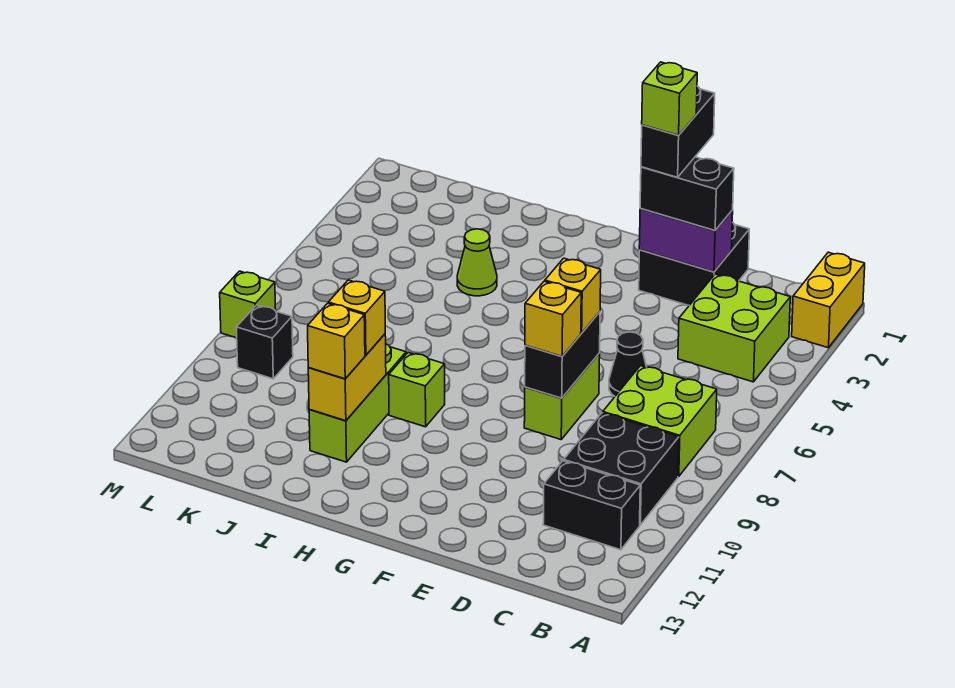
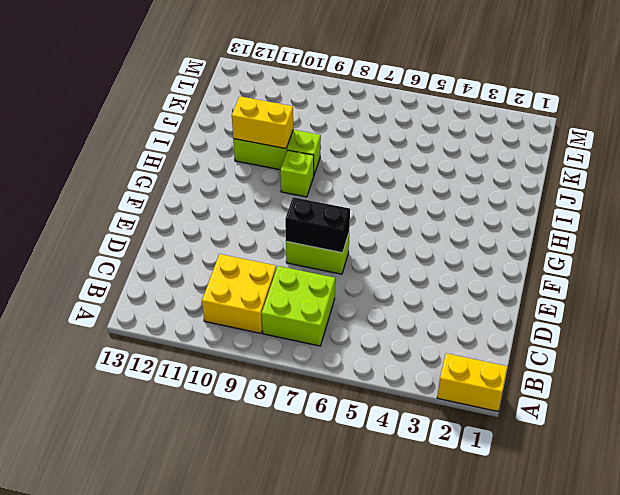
yellow brick B9:C10 level 1 -> black brick B9:C10 level 1
none -> lime brick B3:C4 level 1
none -> black brick B11:C11 level 1
none -> black brick D1:E2 level 1

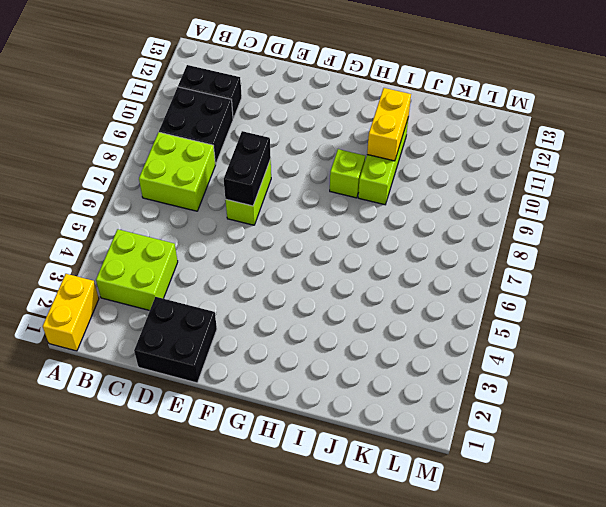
none -> black cone D6 level 1
none -> lime cone I4 level 1
none -> black brick L9 level 1

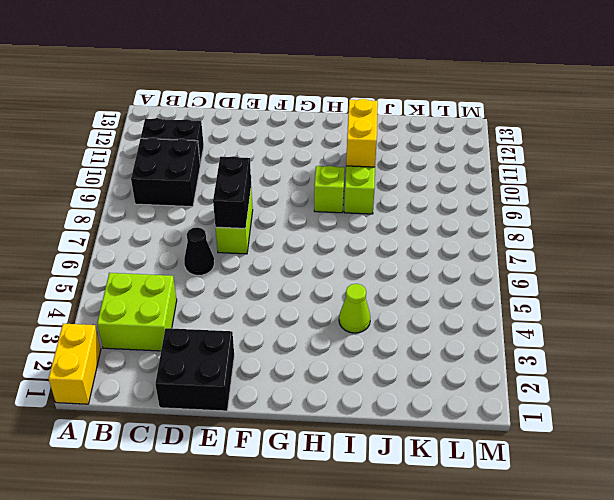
none -> lime brick B7:C8 level 1
none -> black brick L9 level 1
none -> lime brick M8 level 1

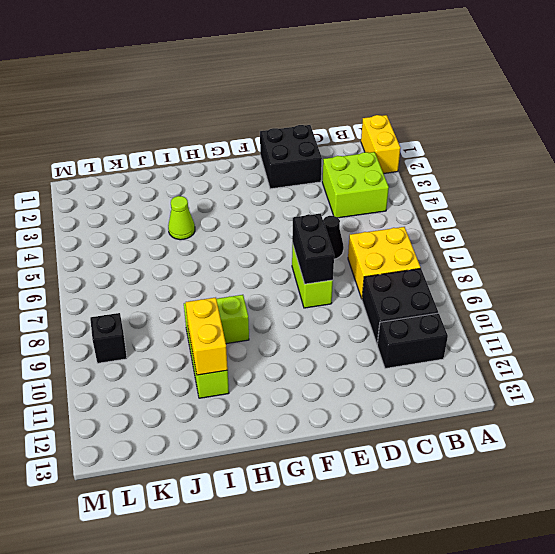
yellow brick B7:C8 level 1 -> lime brick B7:C8 level 1
none -> lime brick M8 level 1
none -> purple brick D2:E2 level 2
none -> black brick D2:E2 level 3

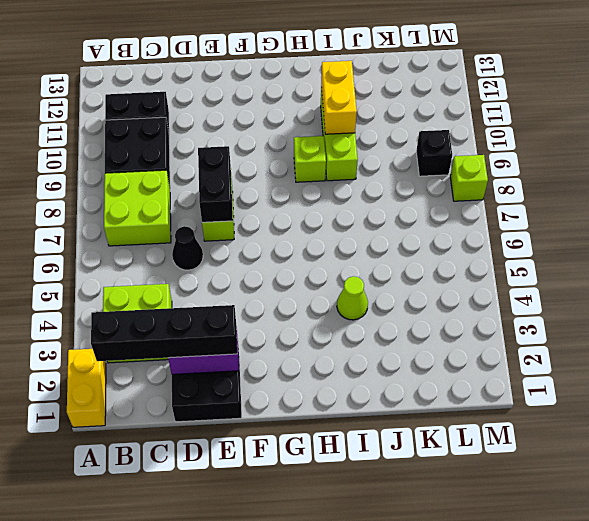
black brick B2:E2 level 3 -> black brick D2:E2 level 3
none -> yellow brick E7 level 3
none -> yellow brick E8 level 3
none -> yellow brick I10 level 3

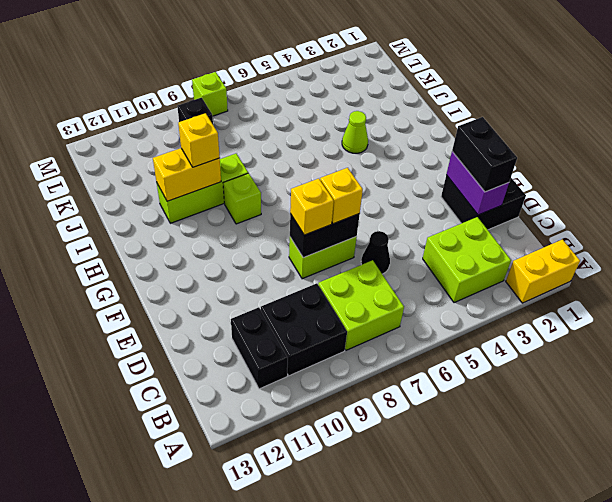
none -> yellow brick I11 level 3
none -> black brick E1:E2 level 4
none -> lime brick E2 level 5

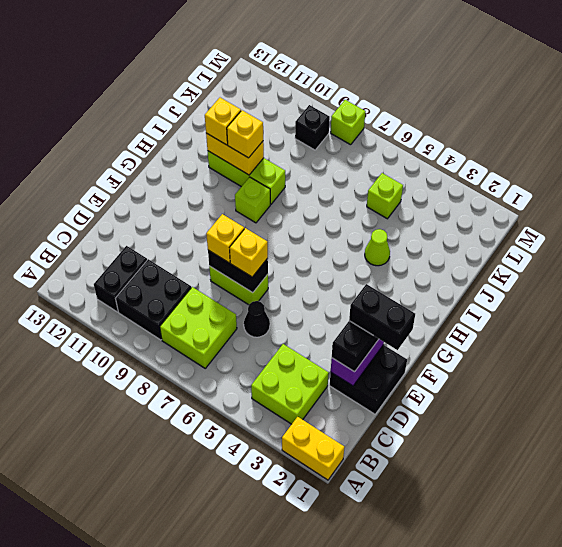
lime brick K5 level 1 -> lime brick E2 level 5

